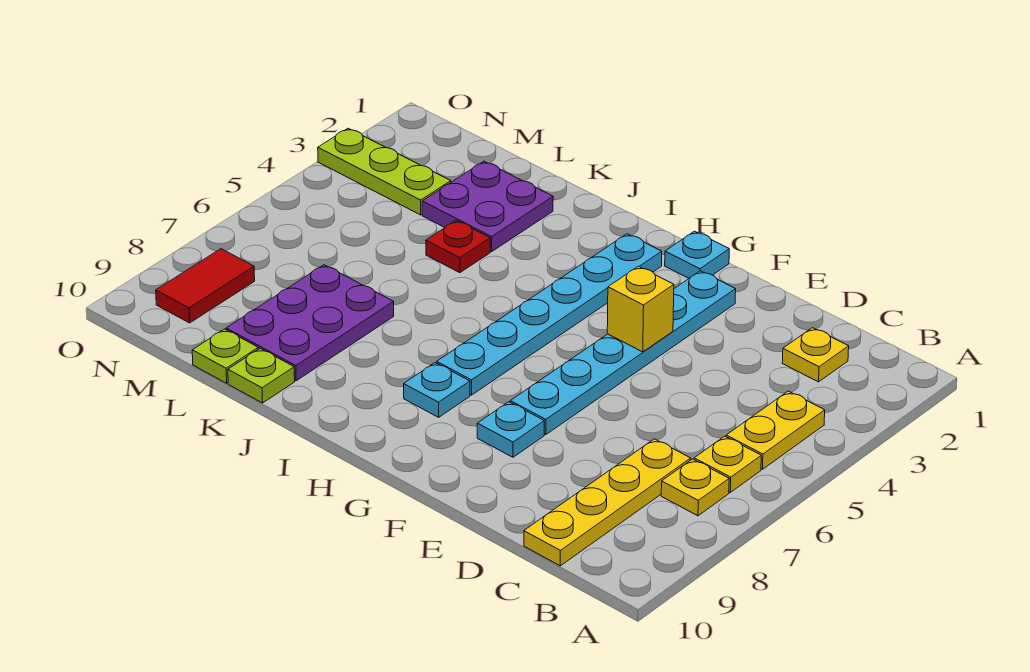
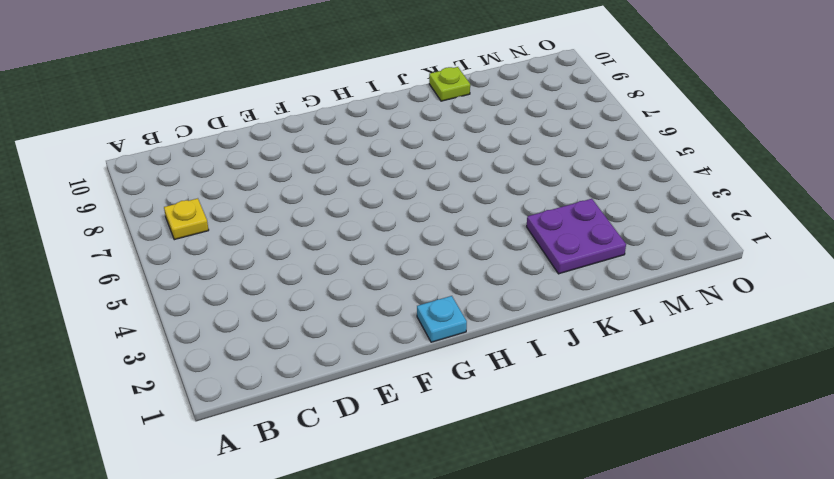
none -> yellow plate B4:B5 level 1
none -> yellow plate B6 level 1
none -> yellow plate C2 level 1

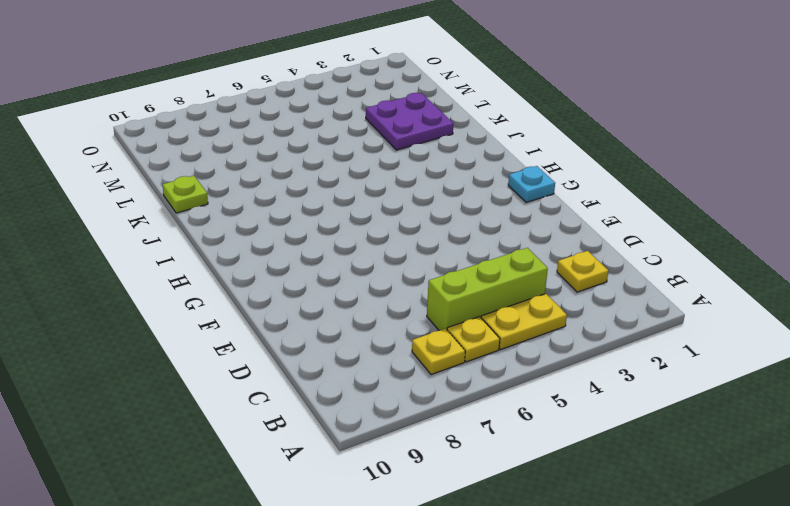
lime brick C4:C6 level 1 -> none
none -> yellow plate C7:C10 level 1
none -> cyan plate F2:F7 level 1
none -> cyan plate F8 level 1

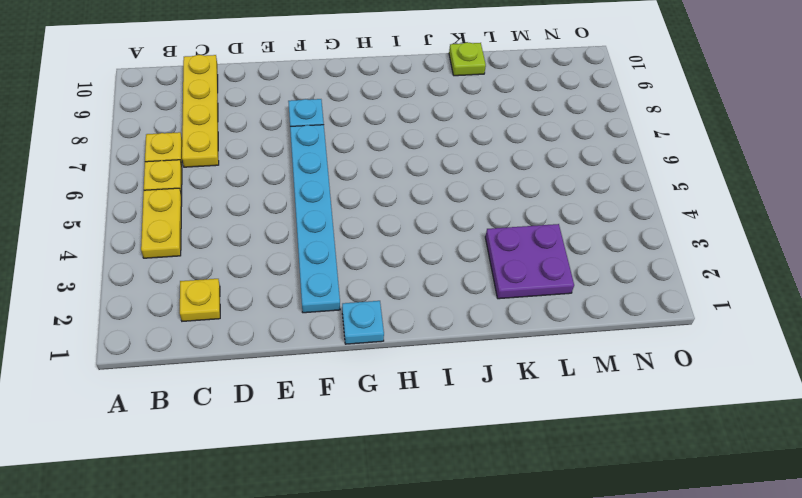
none -> cyan plate H2:H7 level 1
none -> cyan plate H8 level 1
none -> red plate K4 level 1

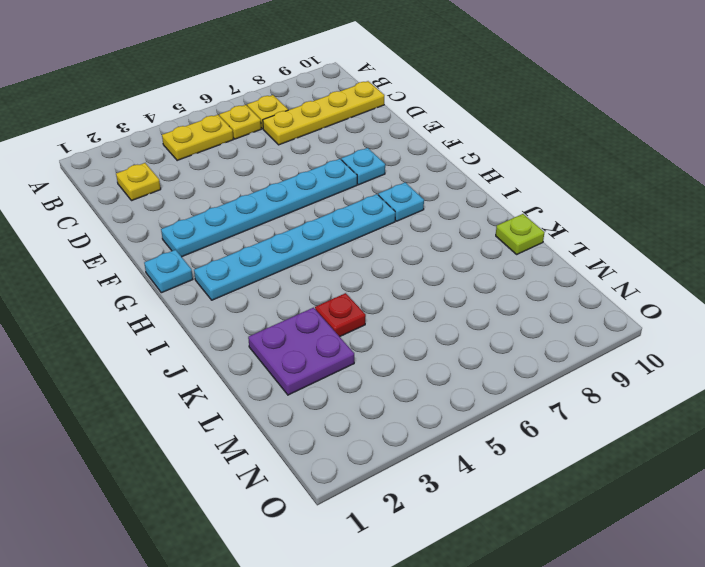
none -> purple plate K7:L9 level 1
none -> lime plate L10 level 1
none -> lime plate M3:O3 level 1

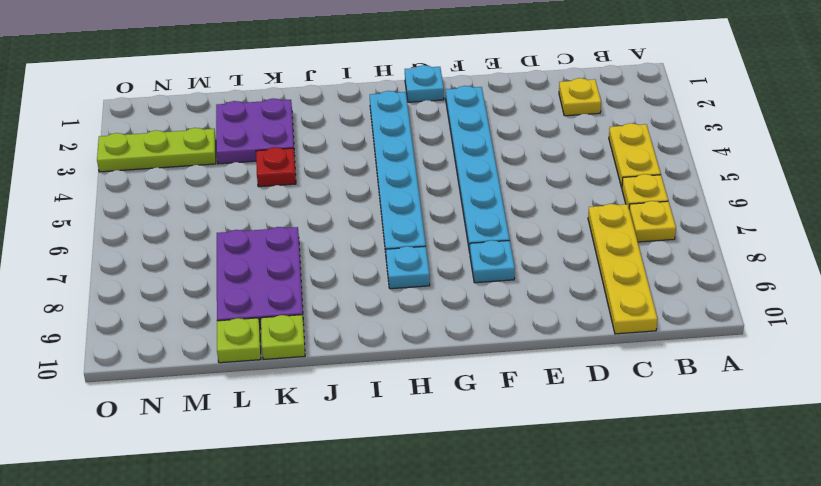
none -> red tile N8:N9 level 1
none -> yellow brick F4 level 2

